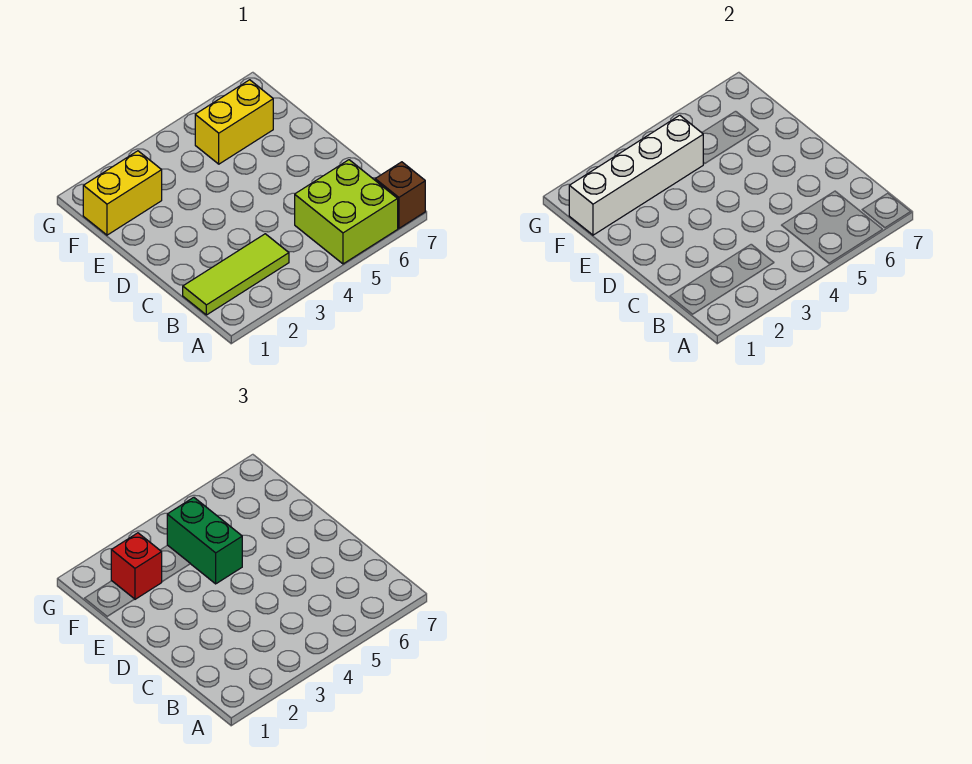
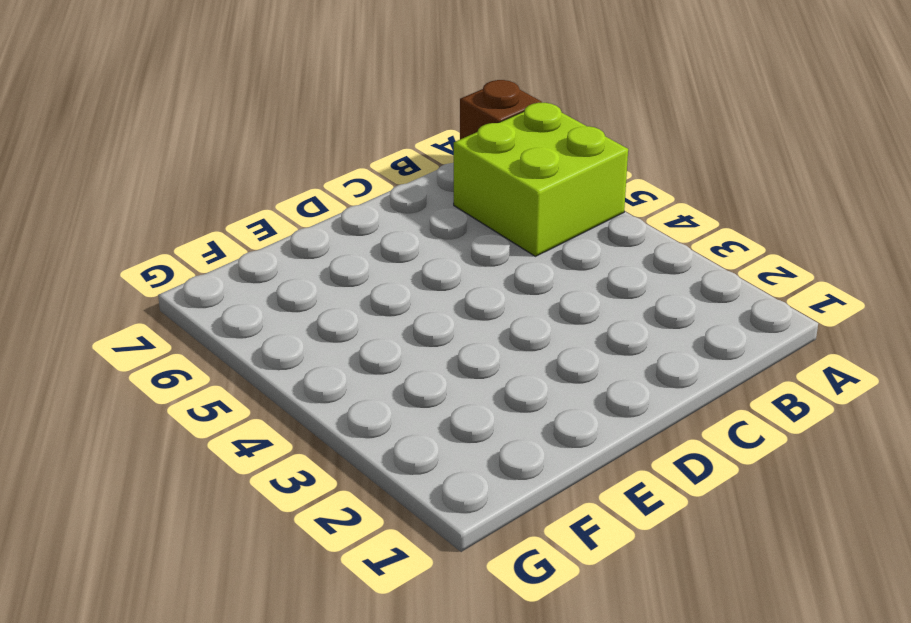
none -> lime tile B1:B3 level 1
none -> yellow brick F1:F2 level 1

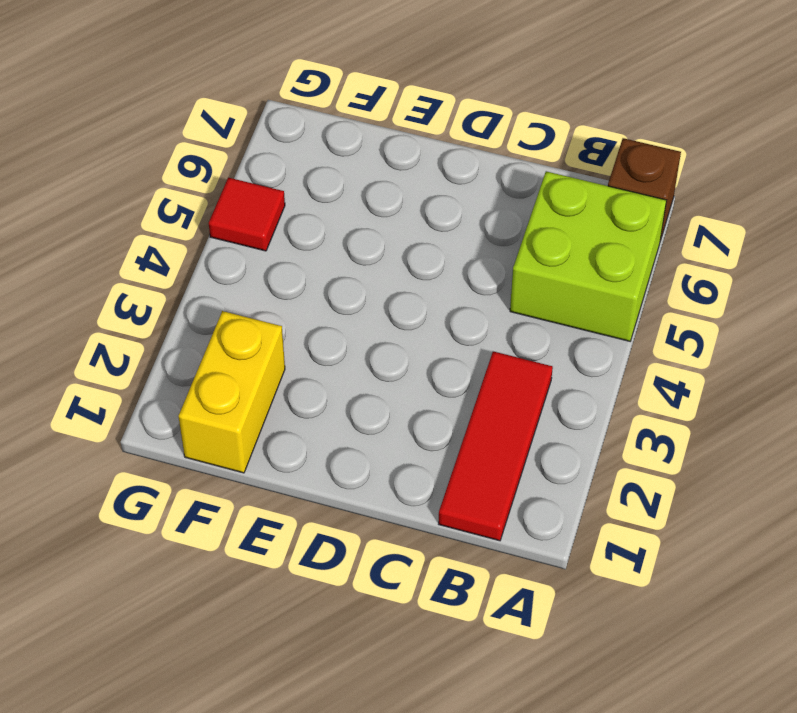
red tile B1:B3 level 1 -> lime tile B1:B3 level 1
red tile G5 level 1 -> none
none -> yellow brick F5:F6 level 1
none -> white brick F1:F4 level 2

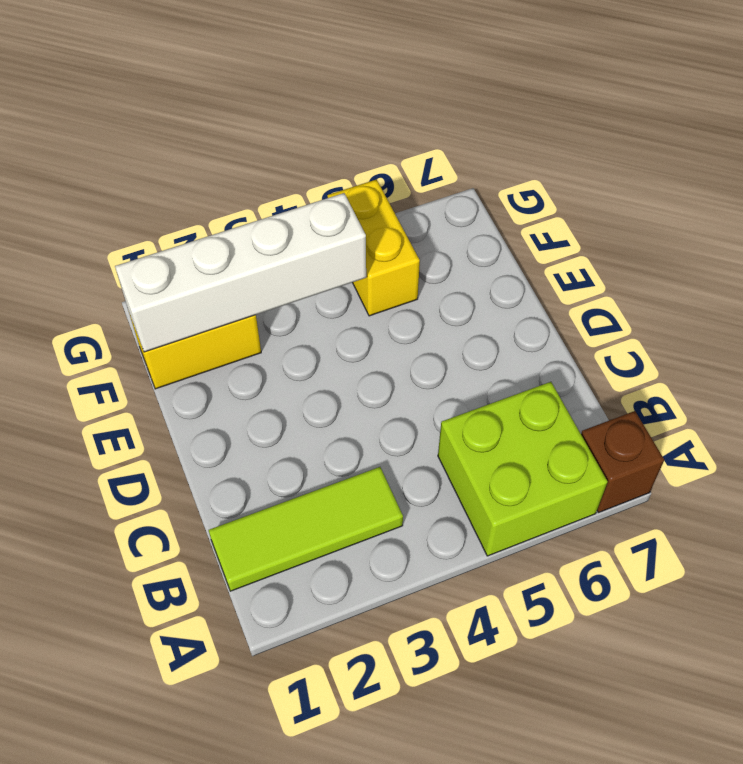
yellow brick F5:G5 level 1 -> yellow brick F5:F6 level 1
none -> green brick E4:F4 level 3
none -> red brick F2 level 3

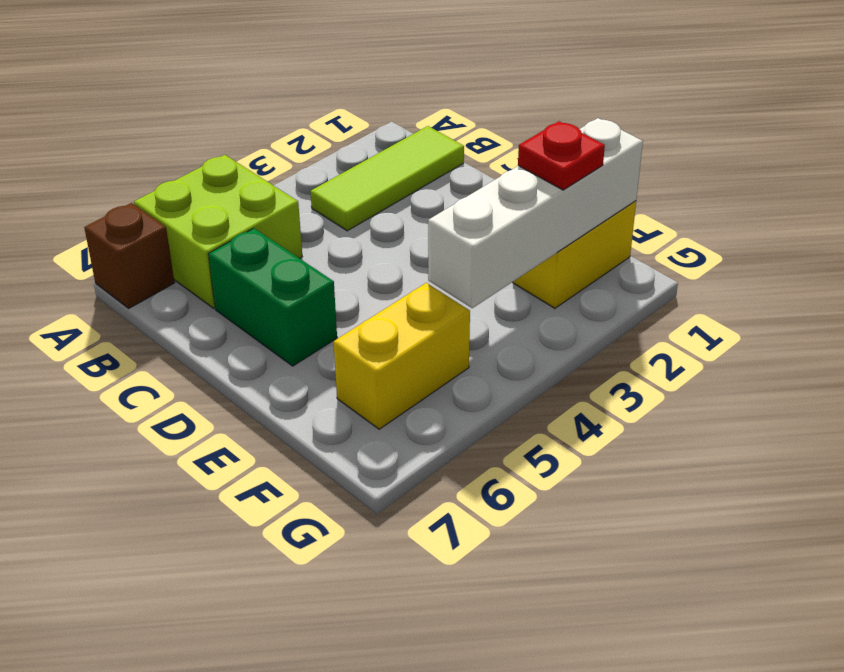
green brick C6:D6 level 1 -> green brick E4:F4 level 3
red plate F2 level 3 -> red brick F2 level 3

